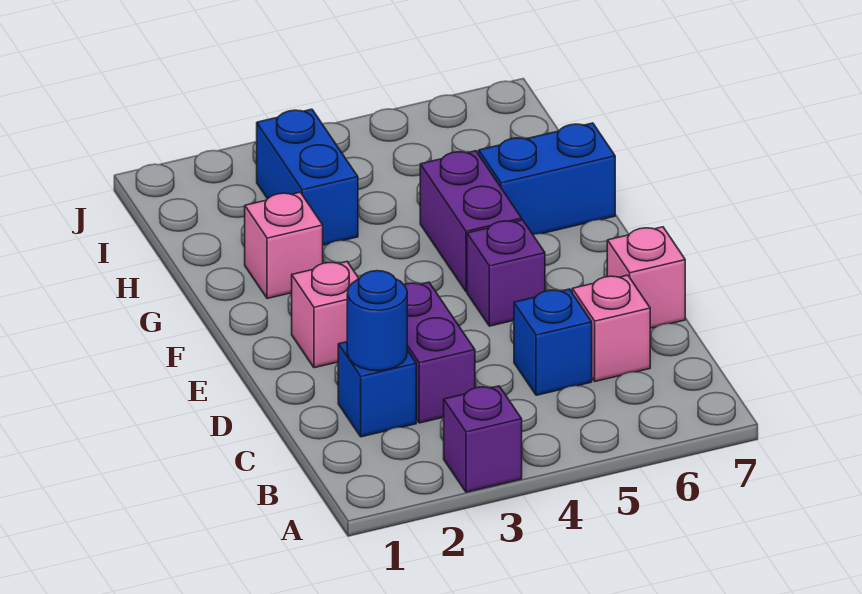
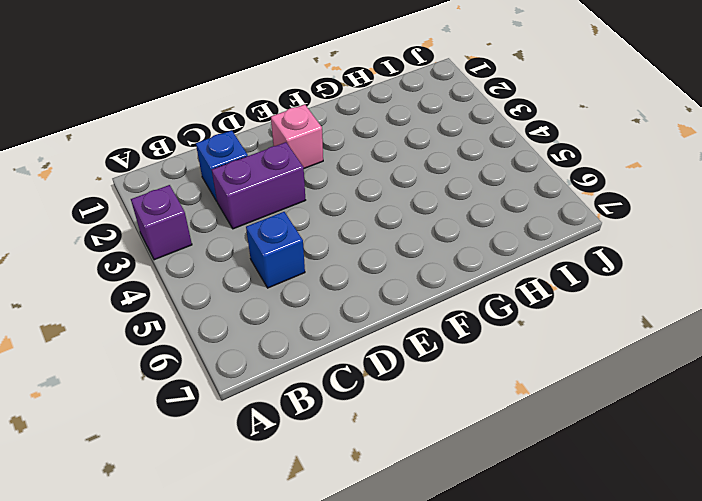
none -> pink brick C6 level 1
none -> pink brick D7 level 1
none -> purple brick E5 level 1

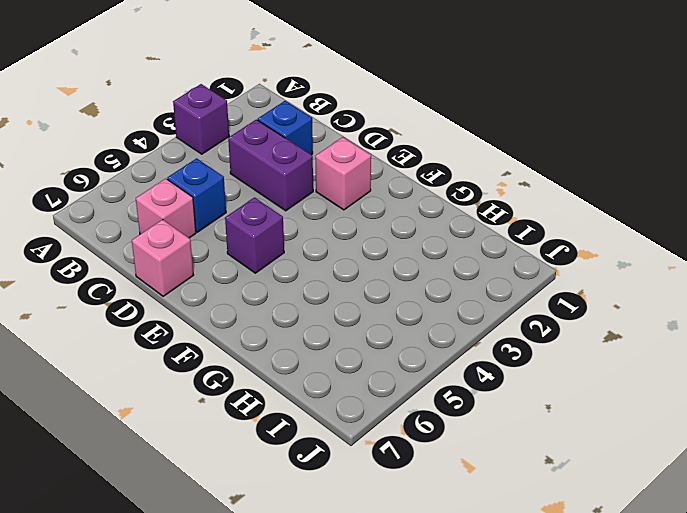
none -> purple brick F5:G5 level 1
none -> pink brick G2 level 1
none -> blue brick G6:G7 level 1

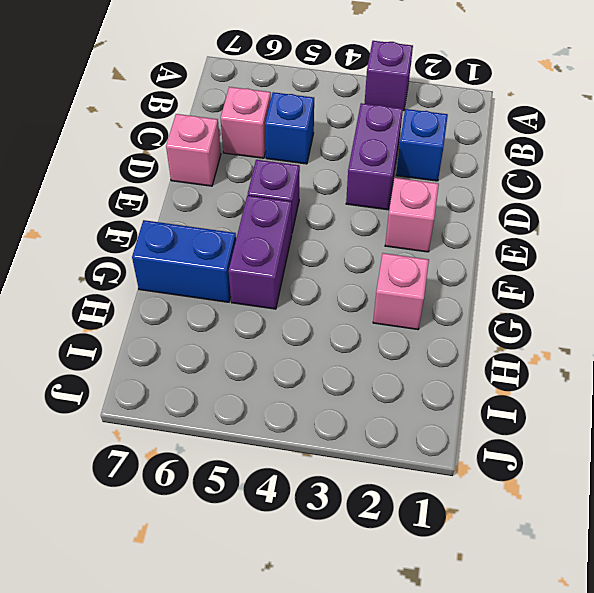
none -> blue brick H3:I3 level 1
none -> blue round brick C2 level 2

